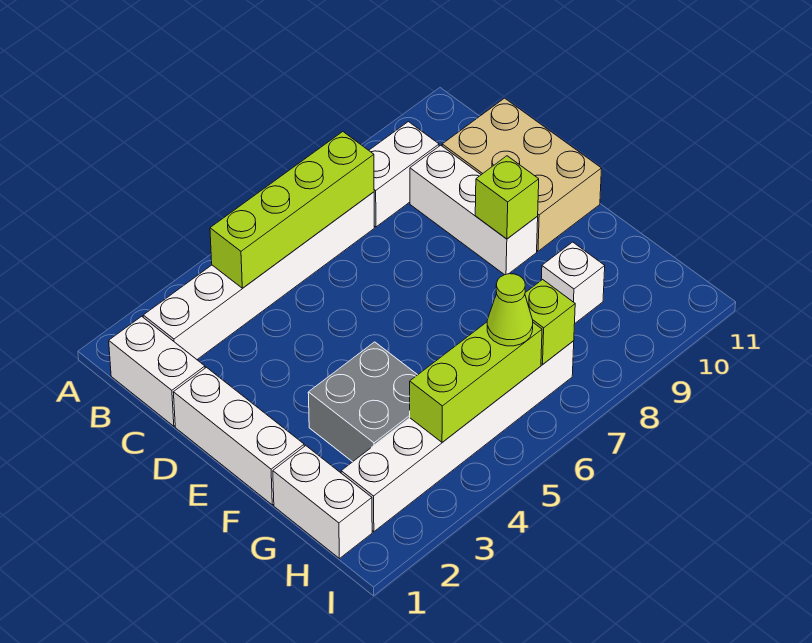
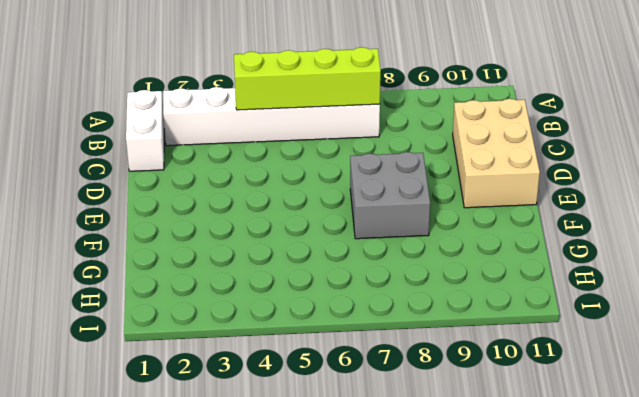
grey brick E7:F8 level 1 -> grey brick F3:G4 level 1
none -> white brick B8:B9 level 1
none -> white brick C9:E9 level 1
none -> white brick D1:F1 level 1

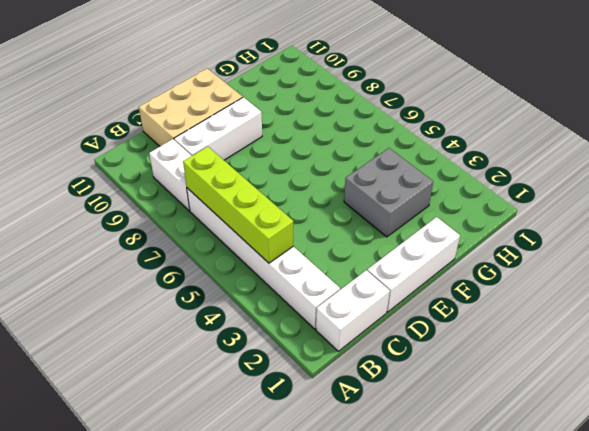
none -> white brick G1:H1 level 1
none -> white brick G9 level 1
none -> white brick H2:H7 level 1

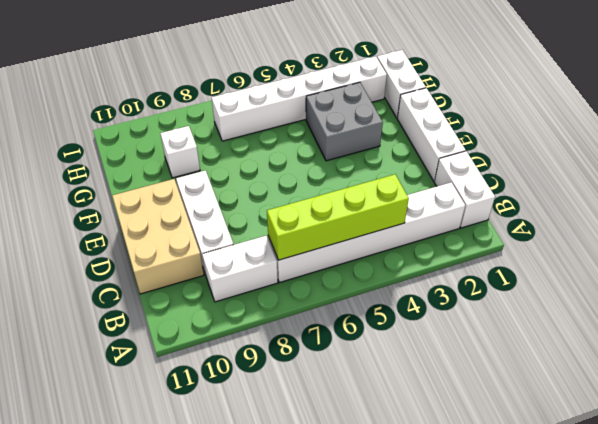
none -> lime brick E9 level 2
none -> lime brick H4:H6 level 2
none -> lime brick H7 level 2

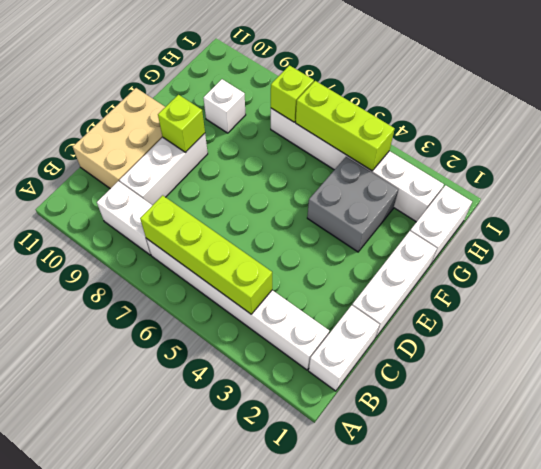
none -> lime cone H6 level 3

